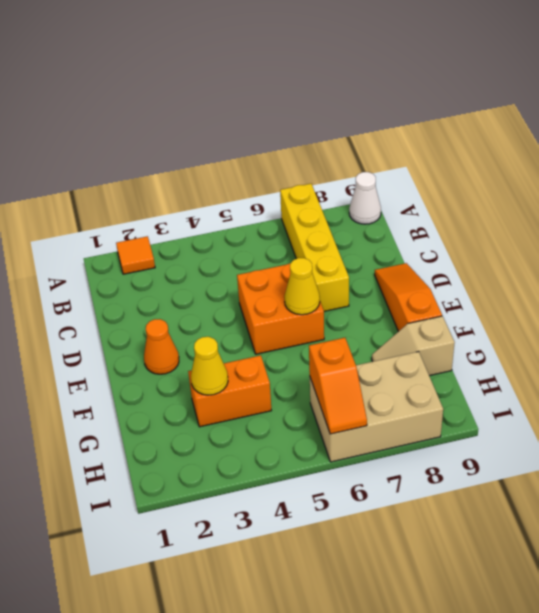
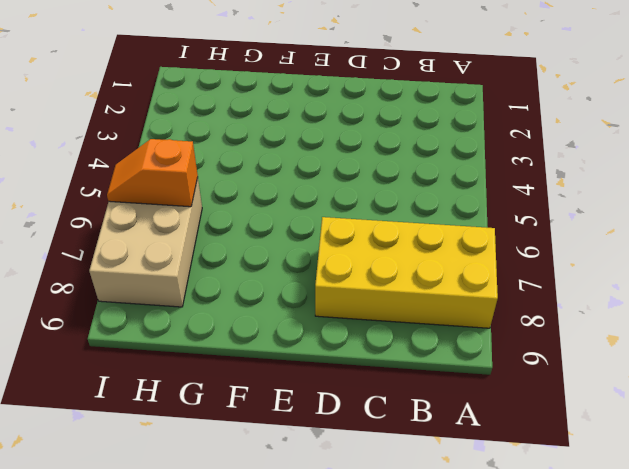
yellow brick A7:D8 level 1 -> yellow brick A7:D7 level 1
none -> orange tile A2 level 1
none -> white cone A9 level 1
none -> orange brick D5:E6 level 1

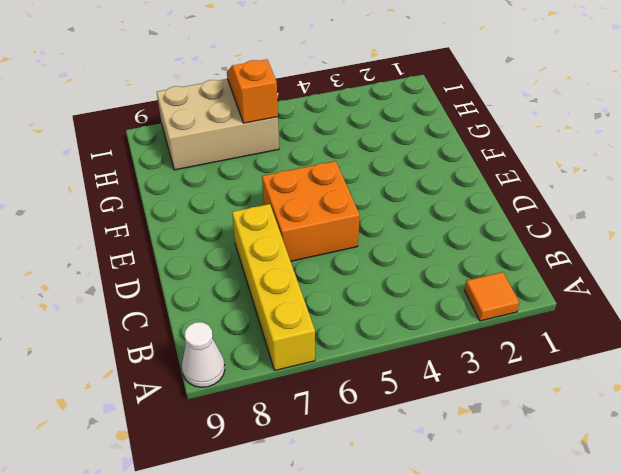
none -> orange slope D9:F9 level 1 top F
none -> orange cone E2 level 1
none -> orange brick G3:G4 level 1

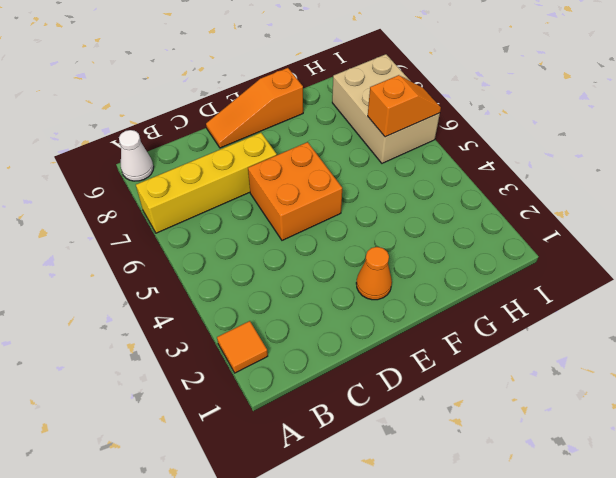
none -> orange brick G3:G4 level 1
none -> tan slope G8:G9 level 1 top 9
none -> yellow cone E6 level 2

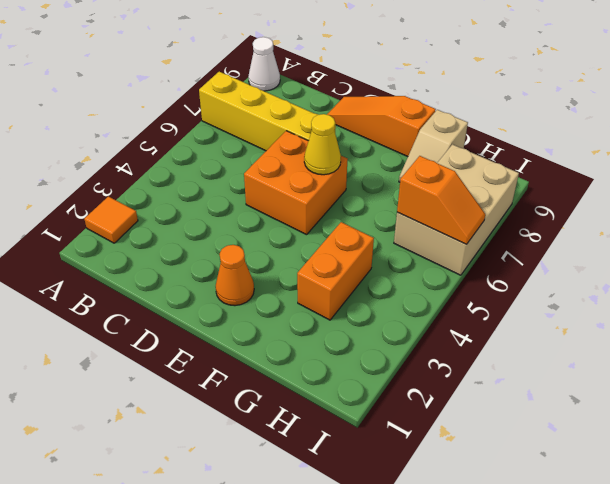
none -> yellow cone G3 level 2

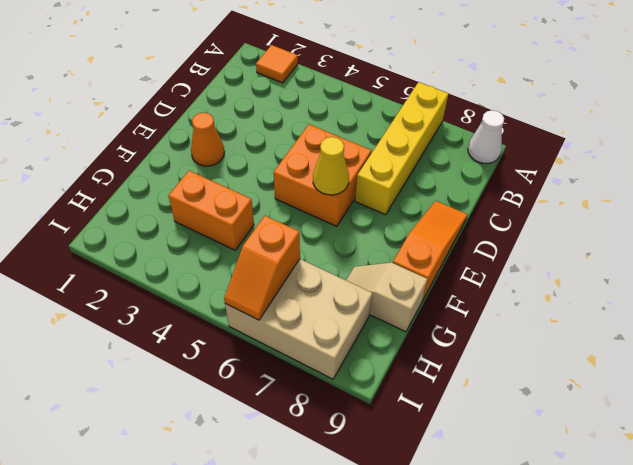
none -> yellow cone G3 level 2

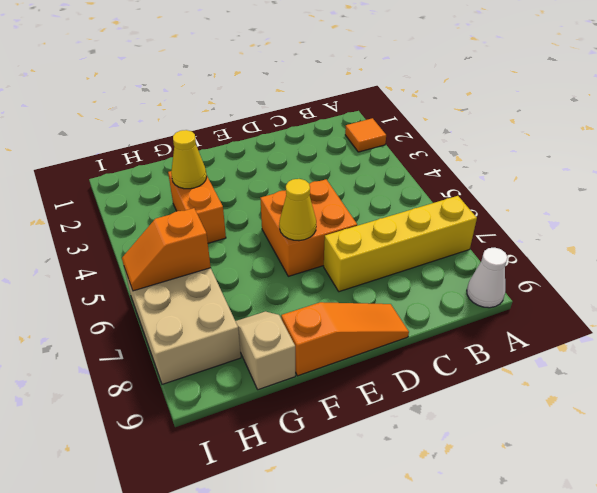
none -> orange cone E2 level 1

